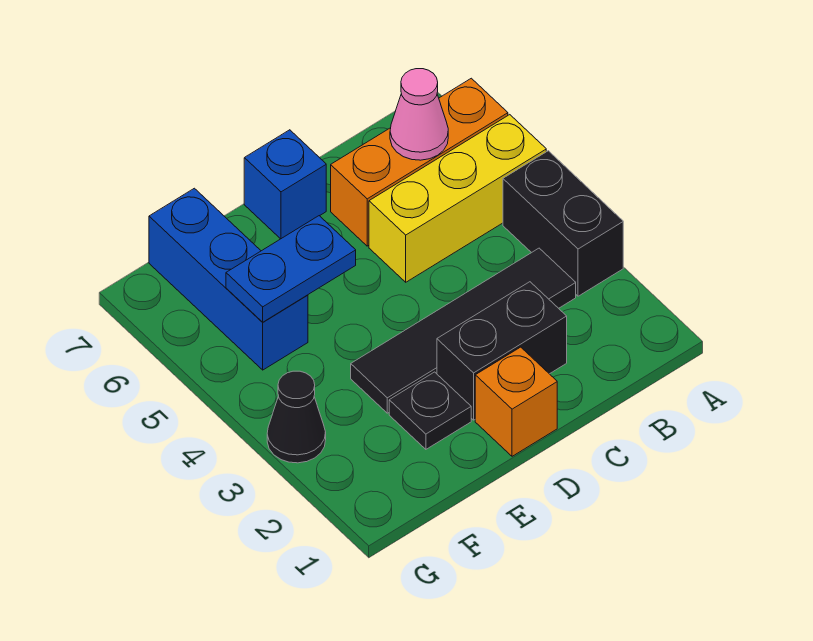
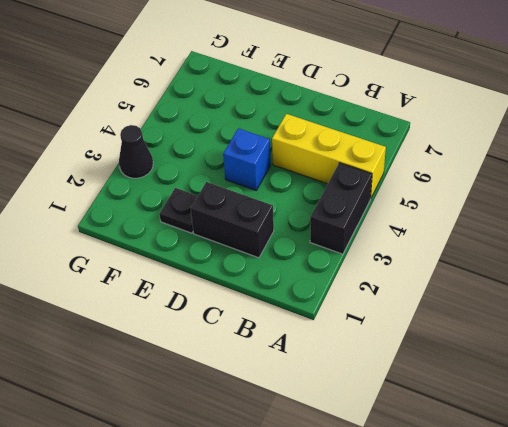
blue brick D4 level 1 -> blue brick D7 level 1
none -> orange brick A6:C6 level 1
none -> black tile B3:E3 level 1
none -> orange brick D1 level 1

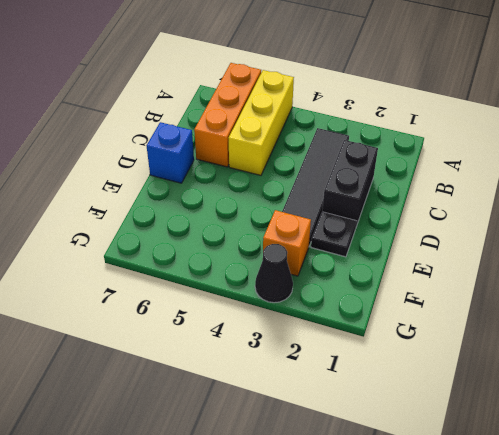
orange brick F3 level 1 -> orange brick D1 level 1
none -> black brick A3:A4 level 1
none -> blue brick F5:F7 level 1
none -> pink cone B6 level 2

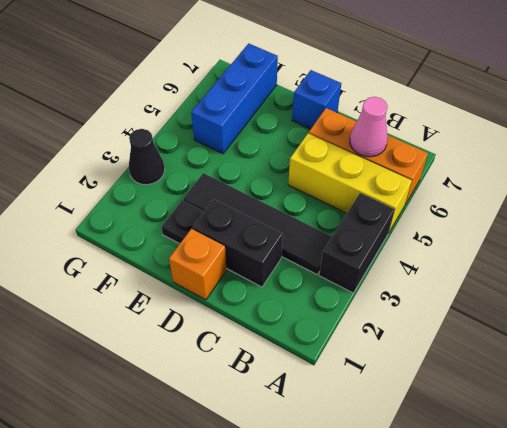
none -> blue plate E5:F5 level 2

